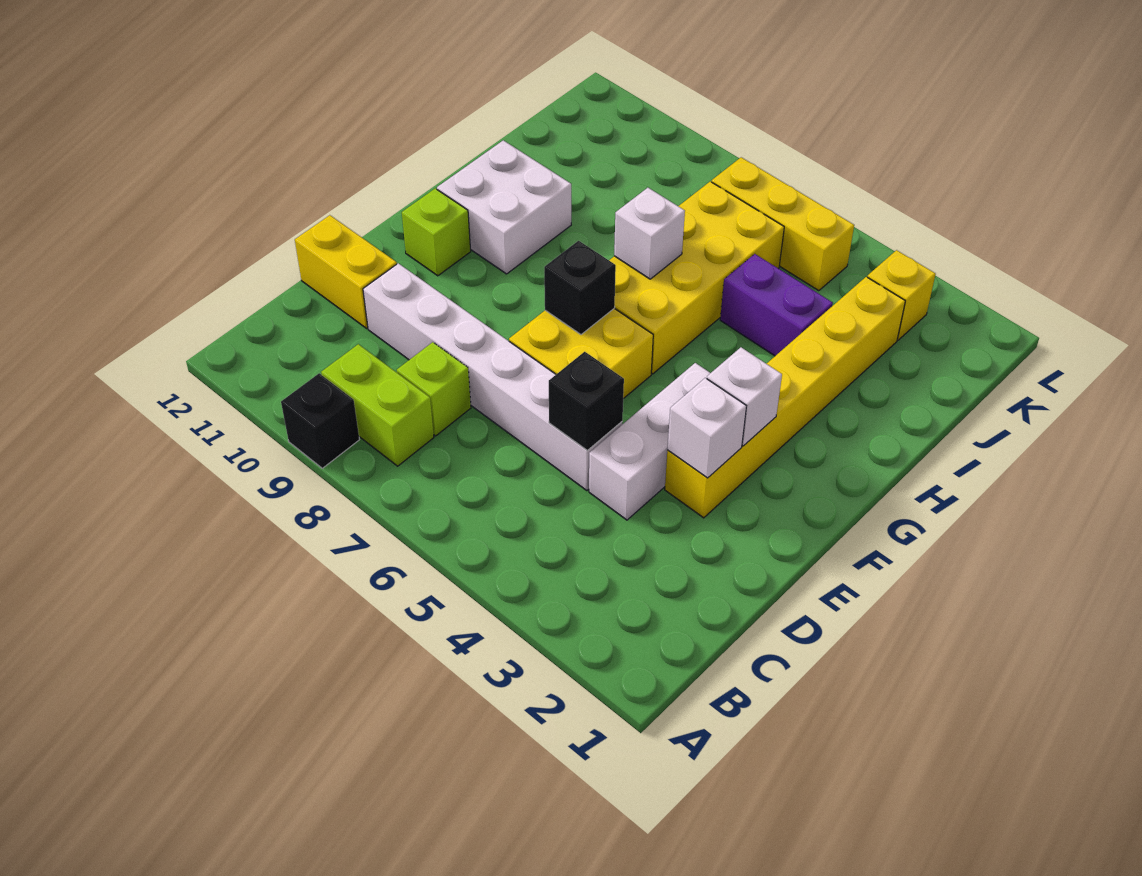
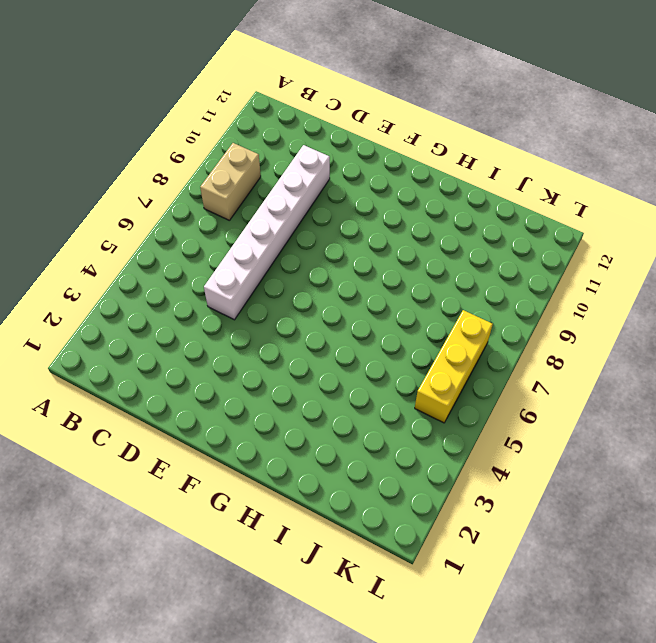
tan brick B8:B9 level 1 -> lime brick B8:B9 level 1
none -> black brick A9 level 1
none -> lime brick C8 level 1
none -> white brick D4:F4 level 1

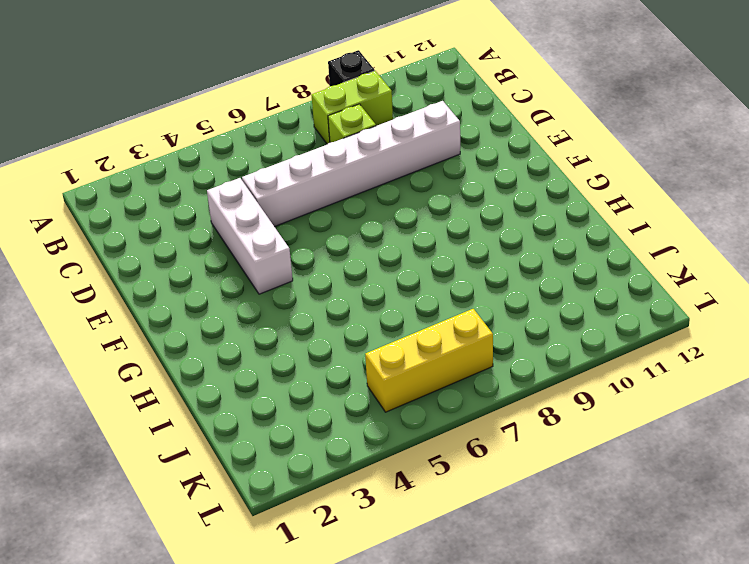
none -> yellow brick D11:D12 level 1
none -> yellow brick E3:J3 level 1
none -> yellow brick E6:F7 level 1

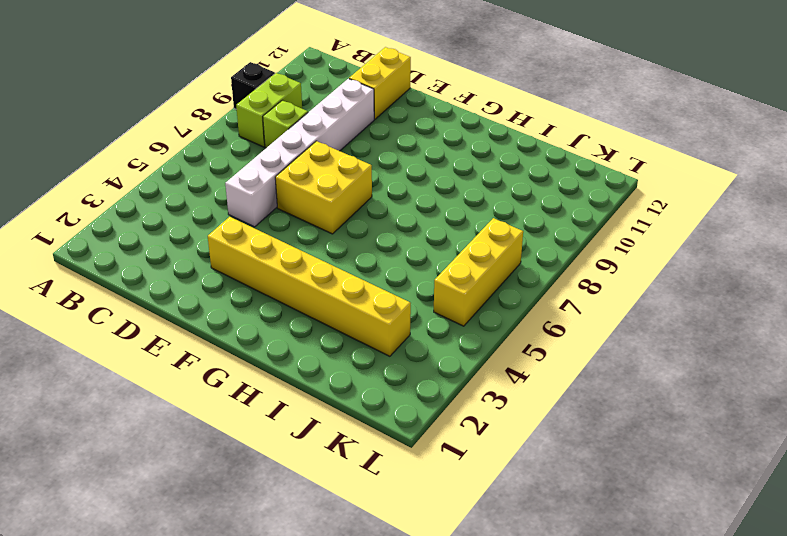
none -> white brick D4:F4 level 1
none -> lime brick F11 level 1
none -> yellow brick G6:J7 level 1

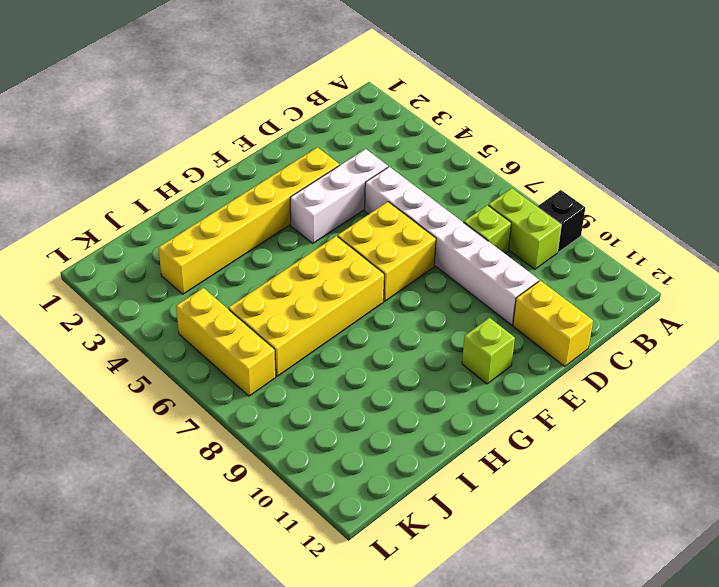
none -> white brick G10:H11 level 1
none -> purple brick I4:I5 level 1
none -> yellow brick K3 level 1

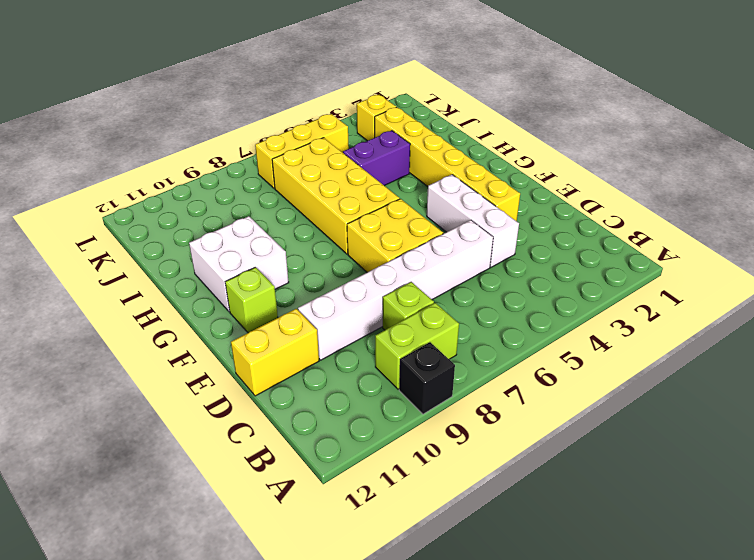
none -> black brick D5 level 2
none -> white brick E3 level 2
none -> white brick F3 level 2

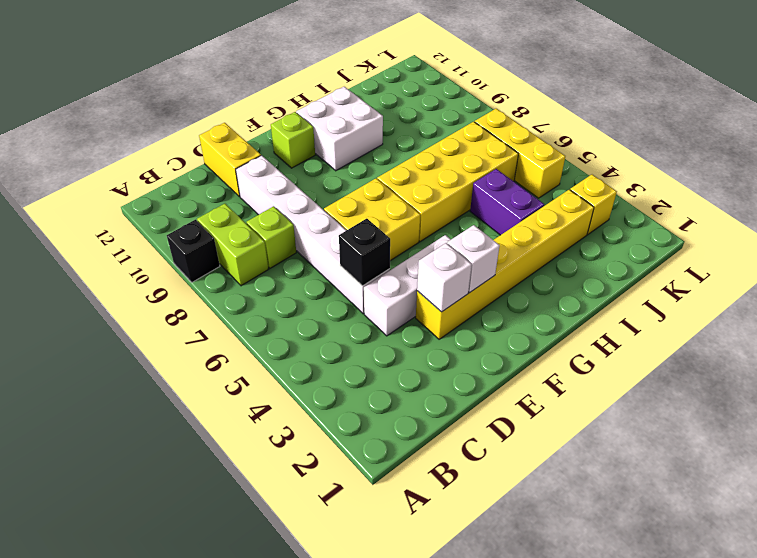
none -> black brick F7 level 2
none -> white brick H7 level 2

